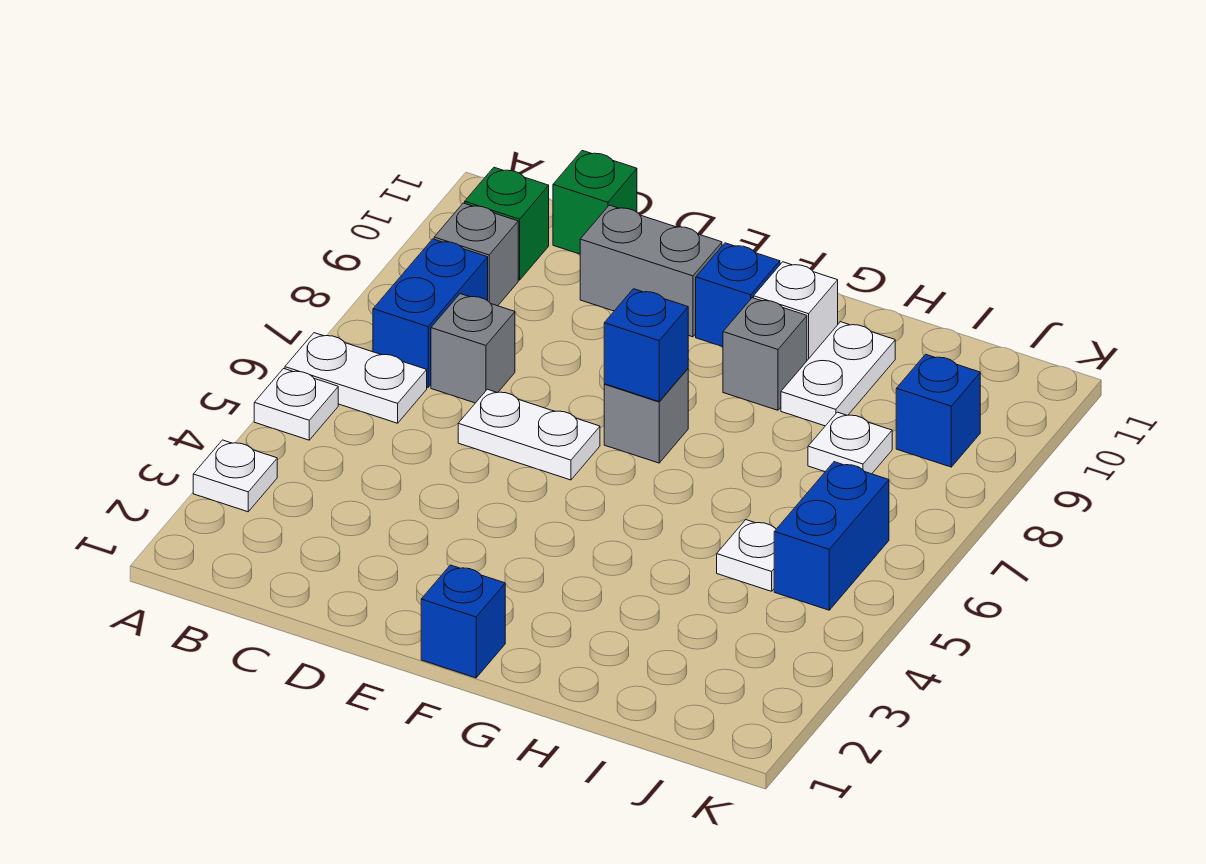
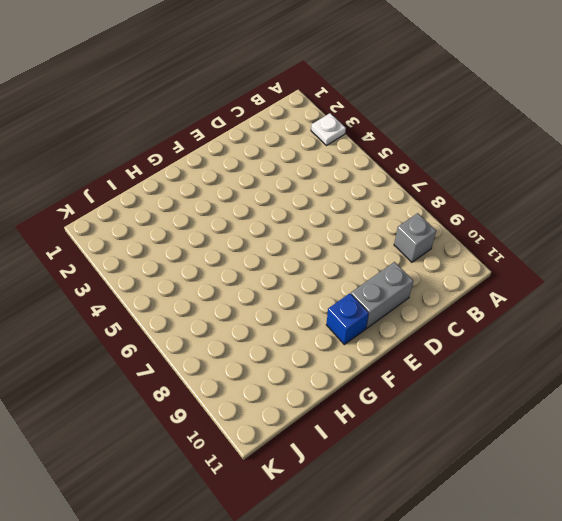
none -> white plate A5 level 1
none -> white plate A6:B6 level 1
none -> blue brick B7:B8 level 1

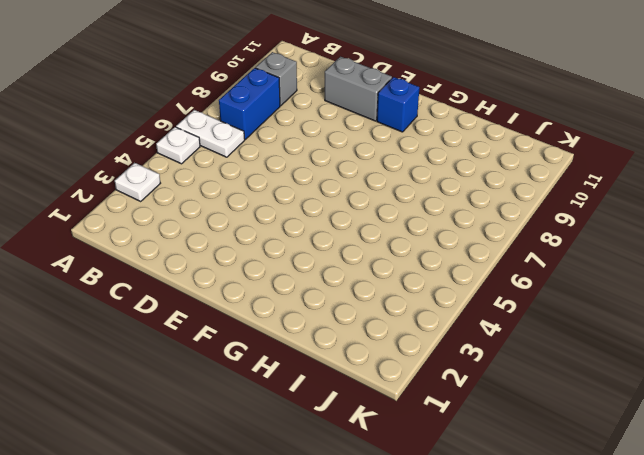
none -> green brick B10 level 1
none -> grey brick C7 level 1
none -> green brick C11 level 1

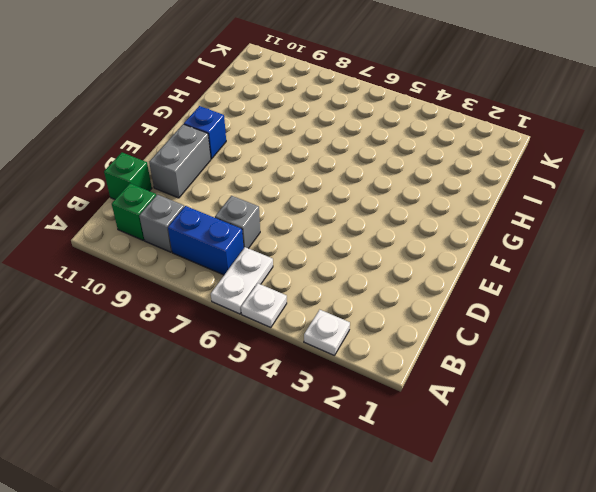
none -> white plate D6:E6 level 1
none -> blue brick F1 level 1
none -> grey brick F7 level 1

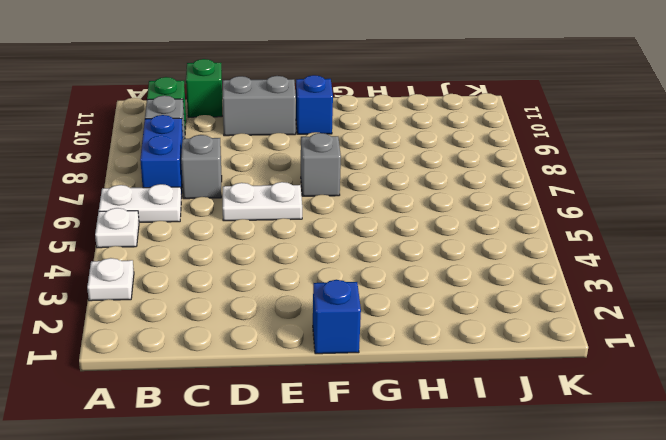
none -> grey brick G9 level 1
none -> white brick G10 level 1
none -> white plate H9:H10 level 1

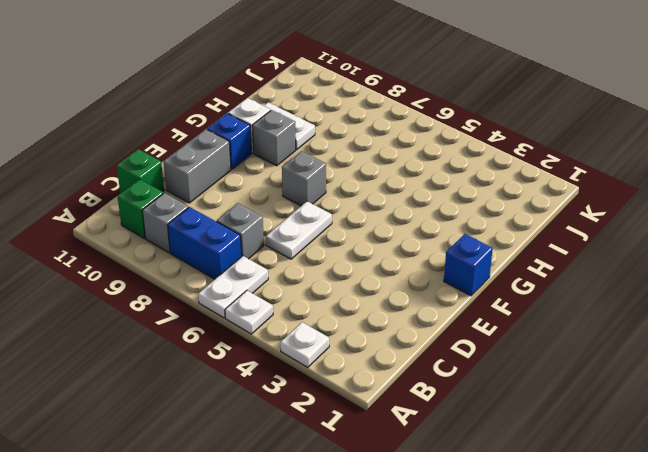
none -> white plate I5 level 1
none -> white plate I8 level 1
none -> blue brick J5:J6 level 1

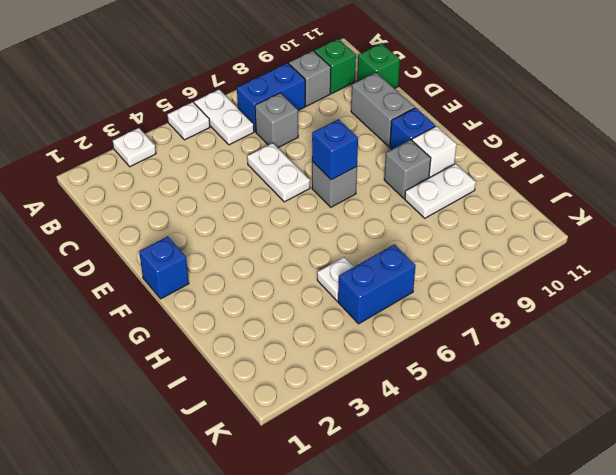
none -> white plate I8 level 1
none -> blue brick J9 level 1

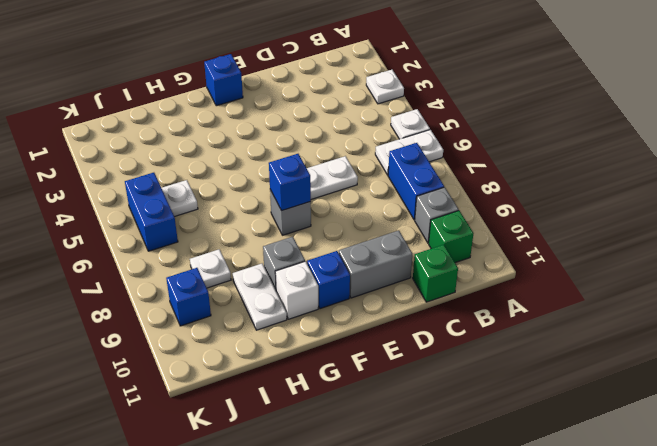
none -> grey brick C7 level 1

